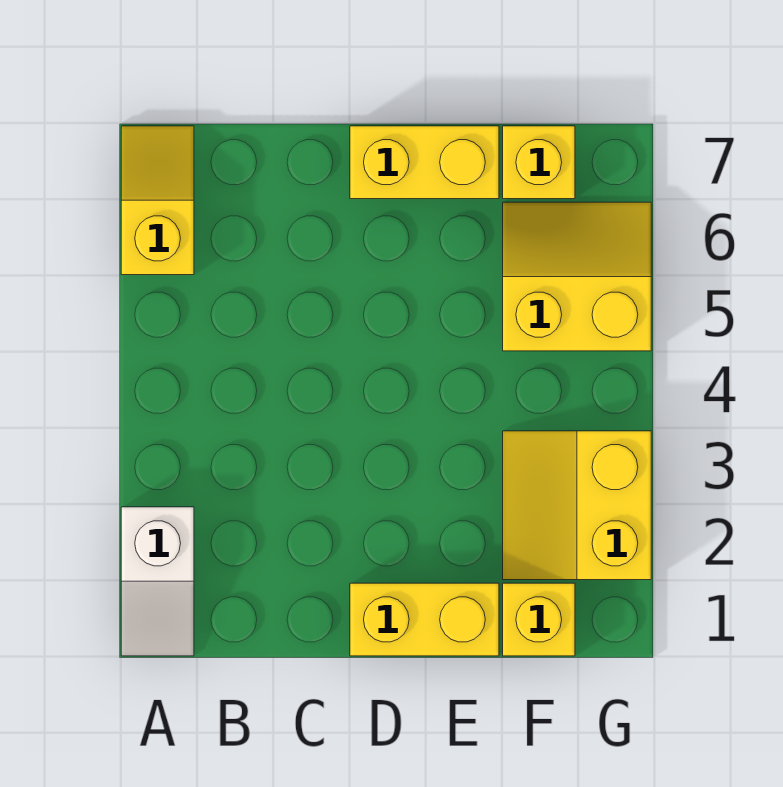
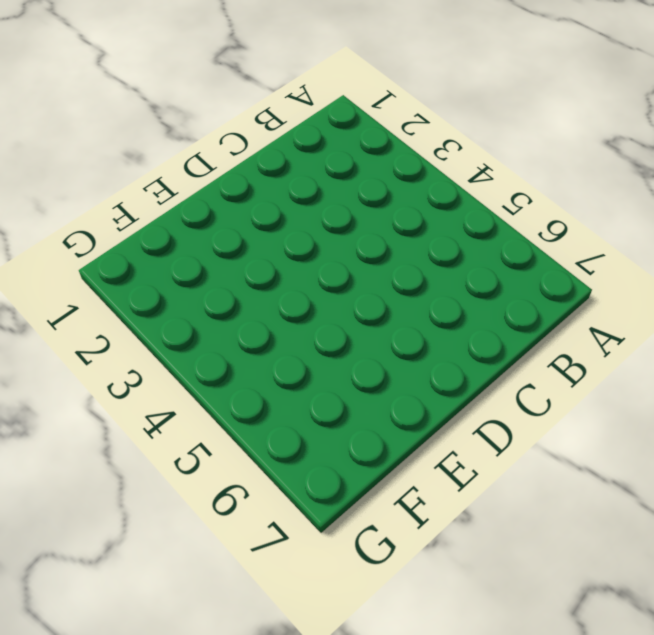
none -> white slope A1:A2 level 1 top 2
none -> yellow slope A6:A7 level 1 top 6

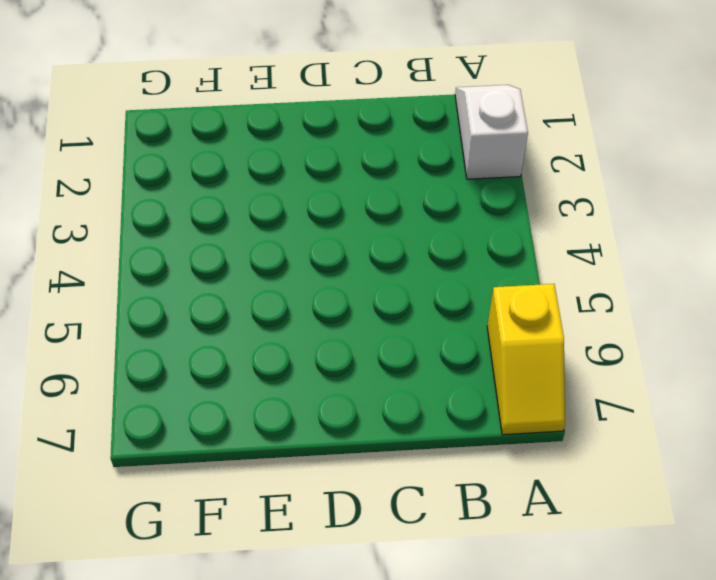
none -> yellow brick D1:E1 level 1
none -> yellow brick D7:E7 level 1

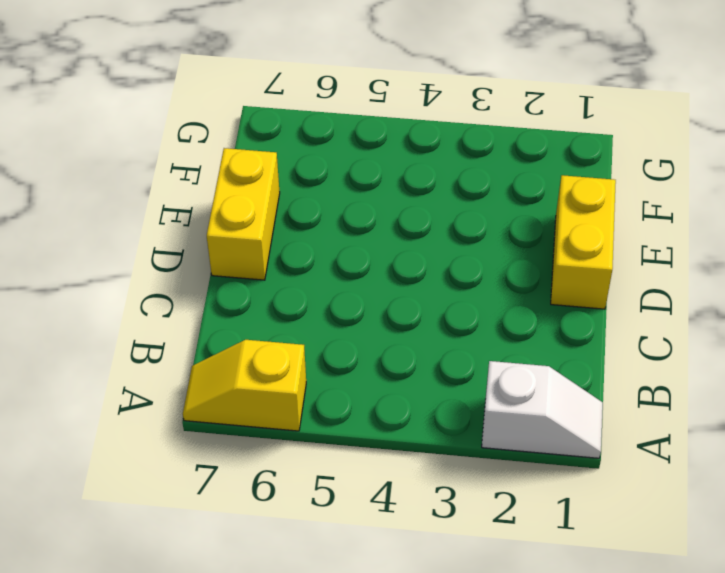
none -> yellow brick F1 level 1
none -> yellow slope F2:G3 level 1 top G

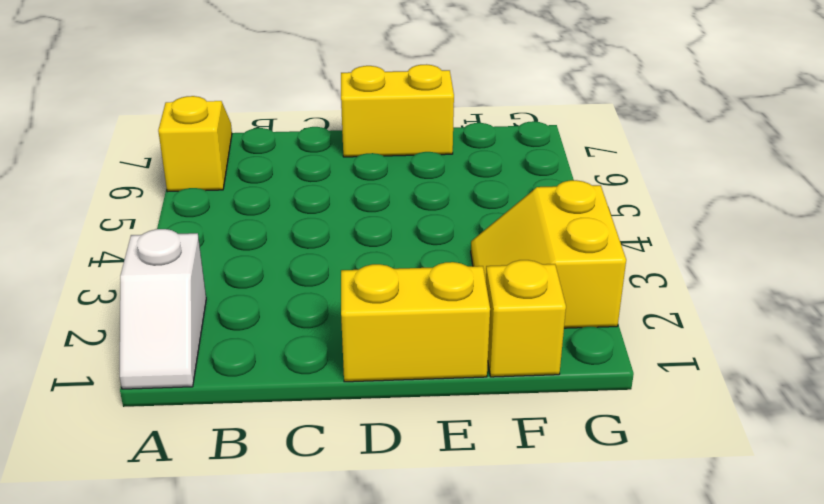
none -> yellow slope F5:G6 level 1 top 5
none -> yellow brick F7 level 1

